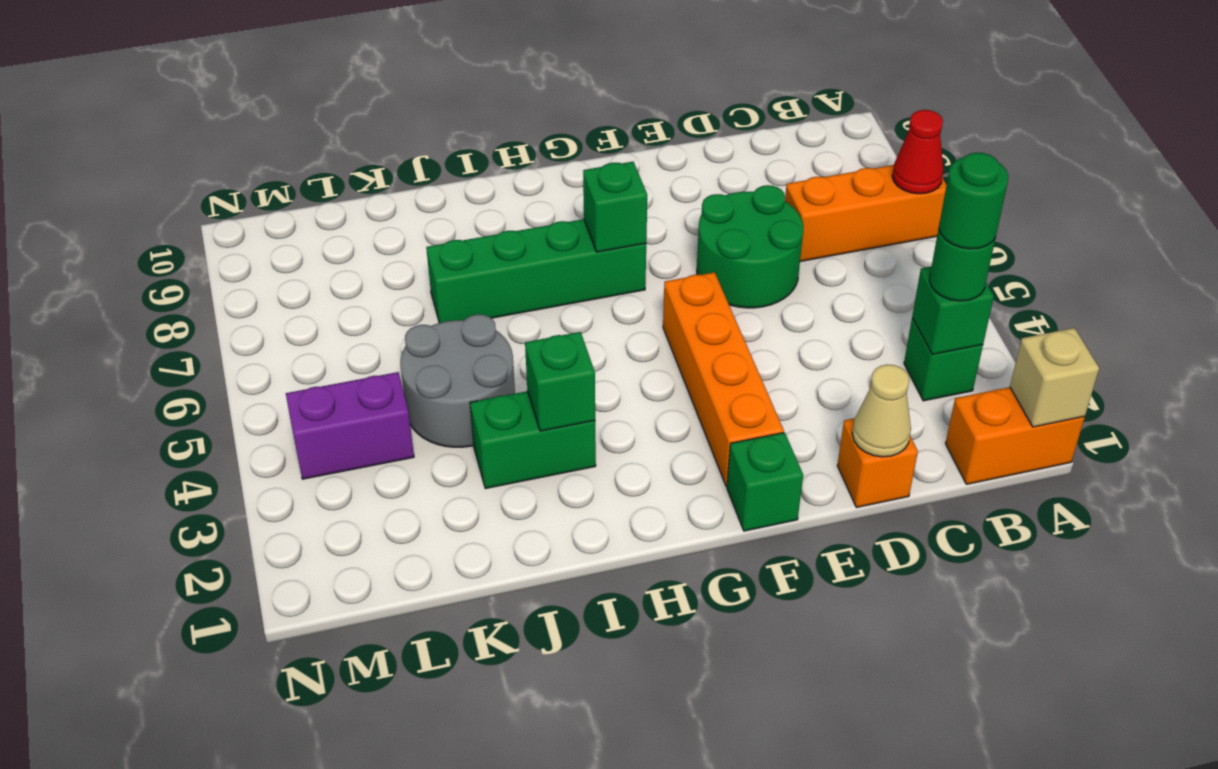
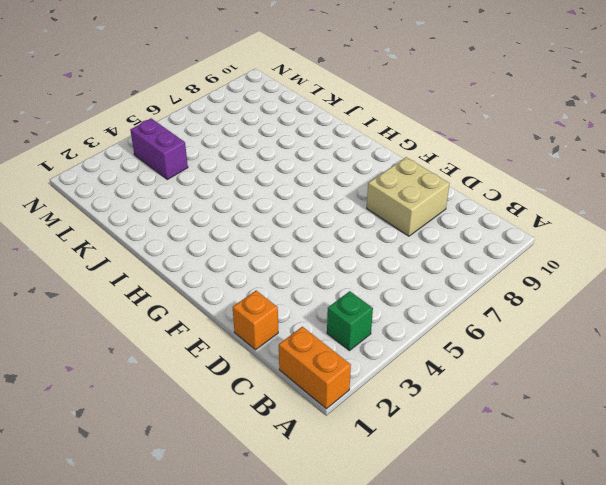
tan brick D8:E9 level 1 -> none
none -> orange brick A7:C7 level 1
none -> green round brick D6:E7 level 1
none -> green brick F1 level 1

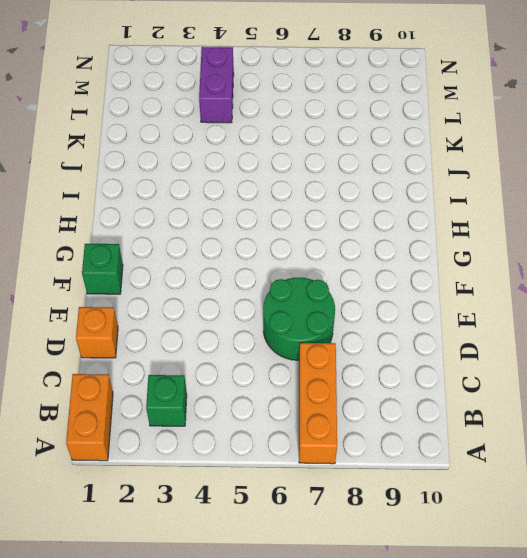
none -> orange brick F2:F5 level 1
none -> green brick G7:J7 level 1
none -> green brick I3:J3 level 1

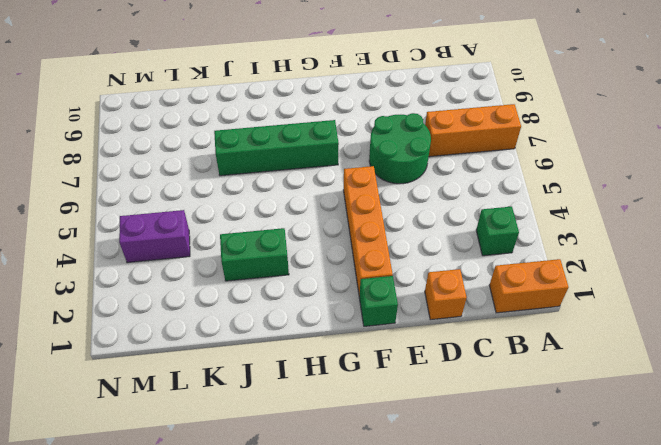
none -> grey round brick J4:K5 level 1
none -> tan brick A1 level 2
none -> red cone A7 level 2

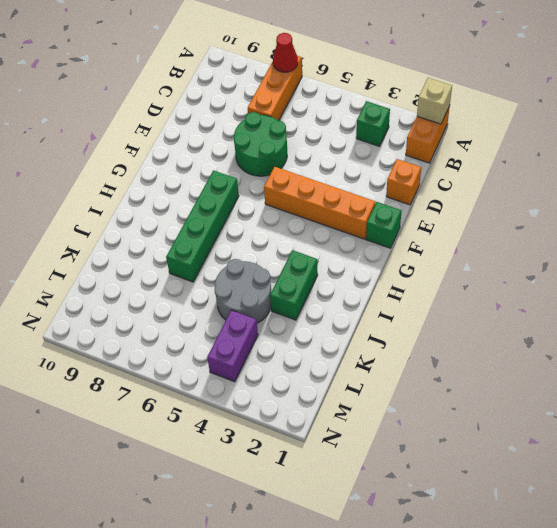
none -> green brick B3 level 2
none -> tan cone D1 level 2
none -> green brick G7 level 2

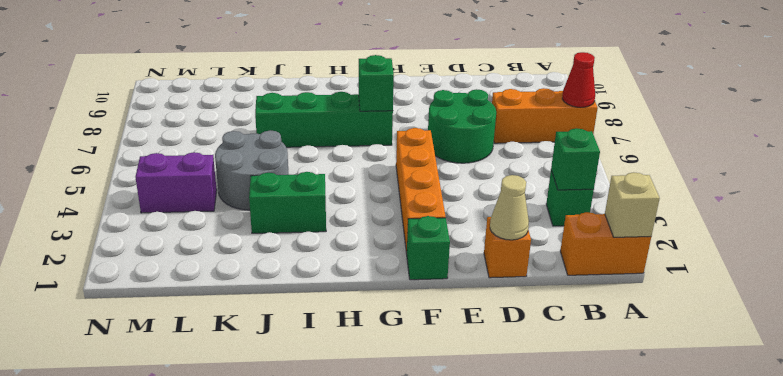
none -> green brick I3 level 2
none -> green round brick B3 level 3
none -> green round brick B3 level 4

